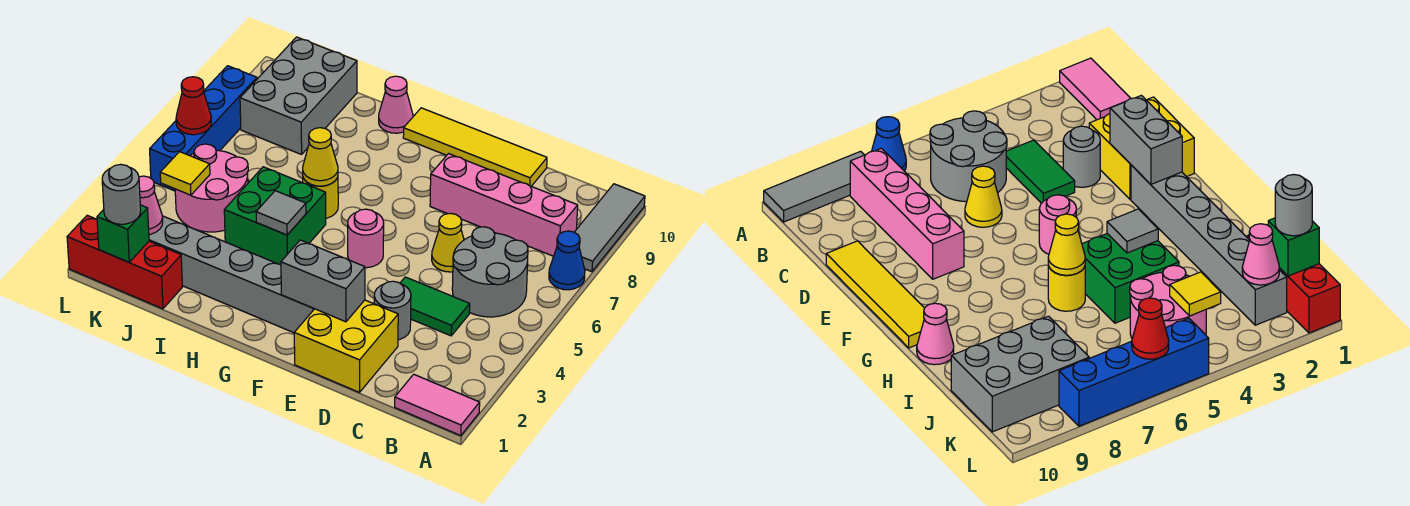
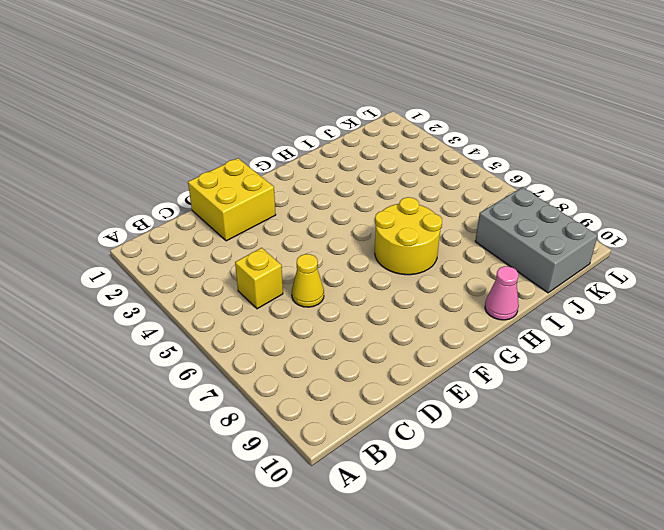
yellow brick C5 level 1 -> grey round brick B5:C6 level 1
yellow round brick G6:H7 level 1 -> yellow round brick H6 level 1
none -> pink tile A1:B1 level 1
none -> blue cone A7 level 1
none -> grey tile A8:A10 level 1

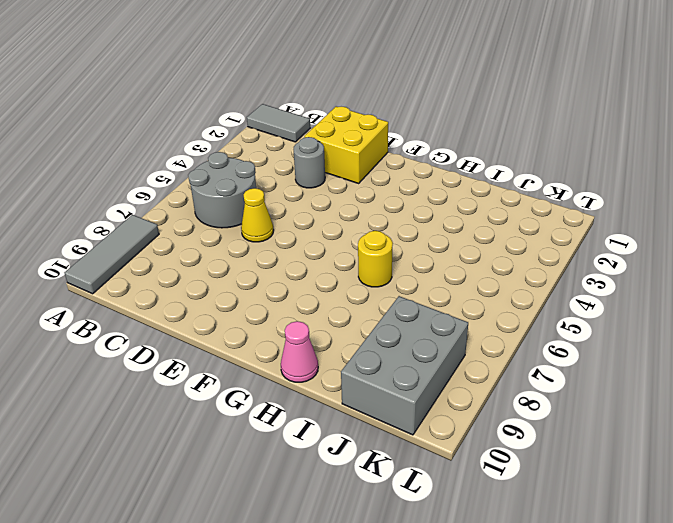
grey tile A1:B1 level 1 -> pink tile A1:B1 level 1
none -> blue cone A7 level 1
none -> pink brick B8:E8 level 1
none -> green tile C4:D4 level 1

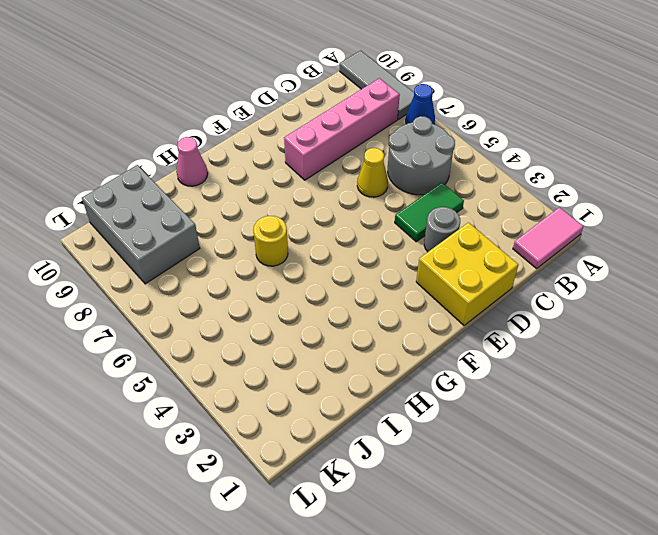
none -> yellow tile D10:G10 level 1
none -> grey brick F2:K2 level 1
none -> pink round brick F5 level 1

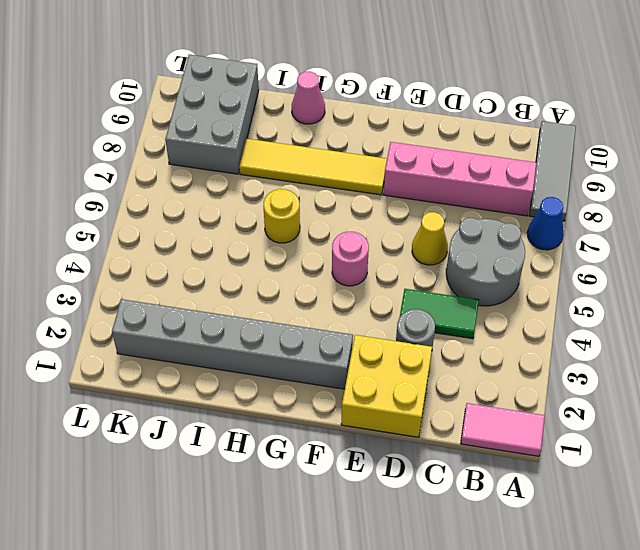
yellow tile F8:I8 level 1 -> yellow tile D10:G10 level 1
none -> green brick H4:I5 level 1
none -> red brick J1:L1 level 1
none -> pink round brick J4:K5 level 1

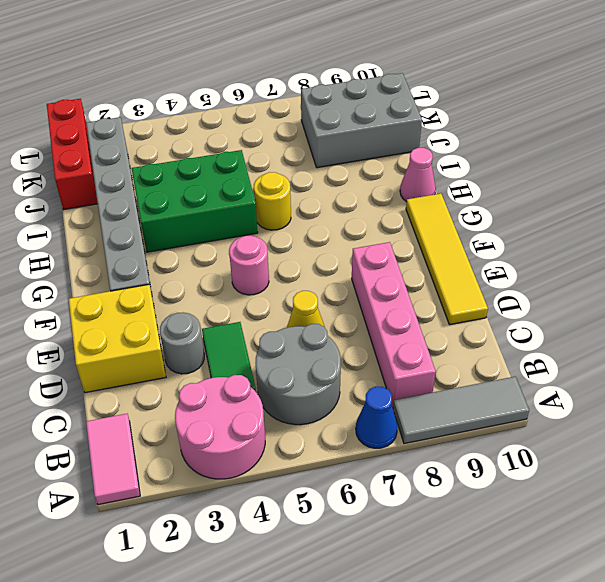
pink round brick A3:B4 level 1 -> pink round brick J4:K5 level 1
green brick H3:I5 level 1 -> green brick H4:I5 level 1
none -> blue brick L5:L8 level 1
none -> grey brick E2:F2 level 2
none -> grey tile H4 level 2

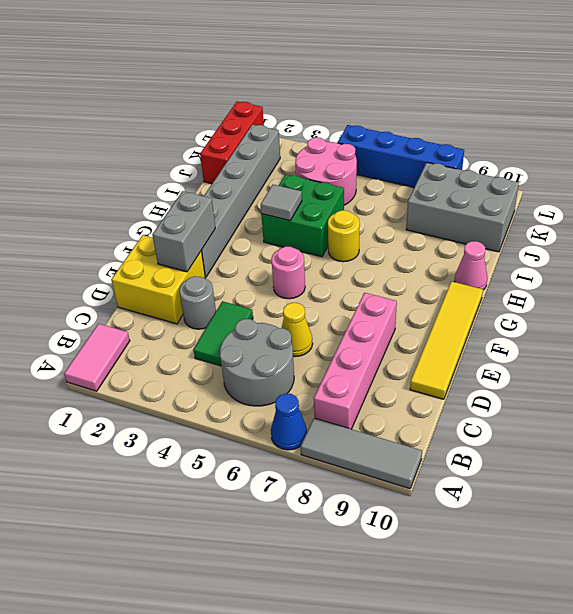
none -> yellow cone H6 level 2
none -> green brick K1 level 2
none -> pink cone K2 level 2

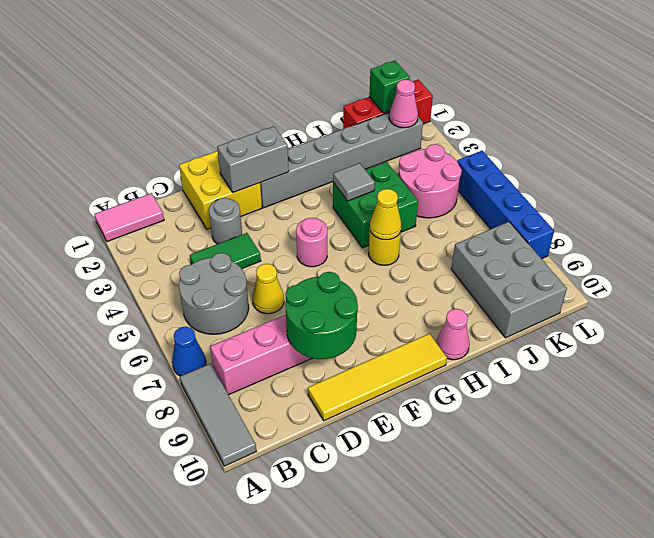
green round brick D8:E9 level 2 -> none
none -> yellow tile K4 level 2
none -> red cone L6 level 2
none -> grey round brick K1 level 3

